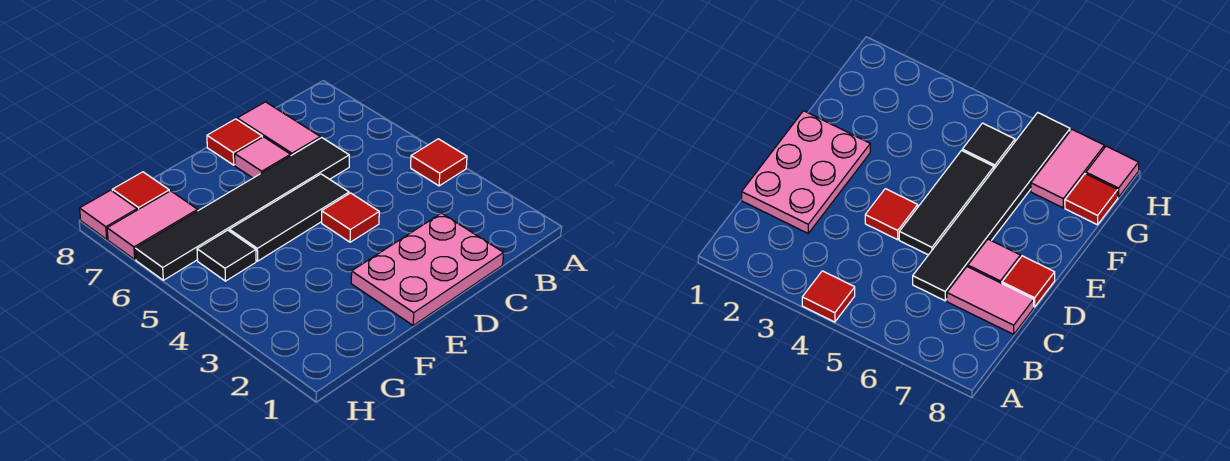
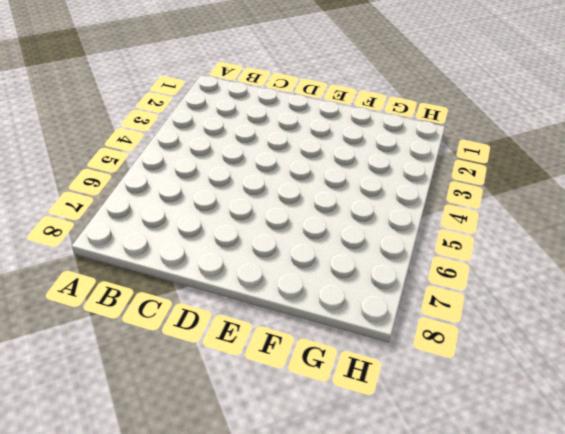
none -> red tile A4 level 1
none -> pink plate C1:E2 level 1
none -> black tile C6:H6 level 1

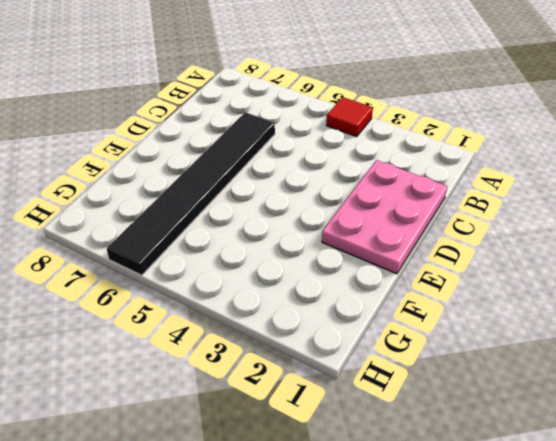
none -> pink tile C7:C8 level 1
none -> red tile D4 level 1
none -> black tile D5:F5 level 1

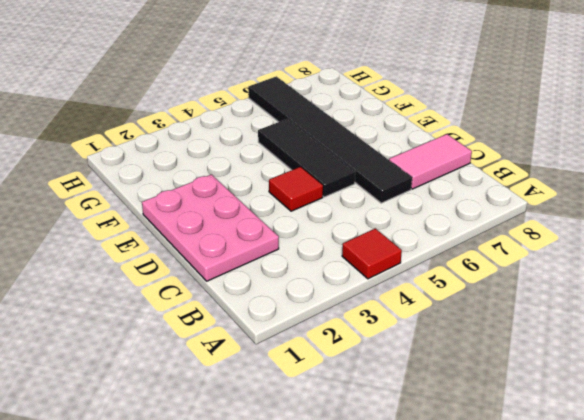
none -> pink tile D7 level 1
none -> red tile D8 level 1
none -> black tile G5 level 1

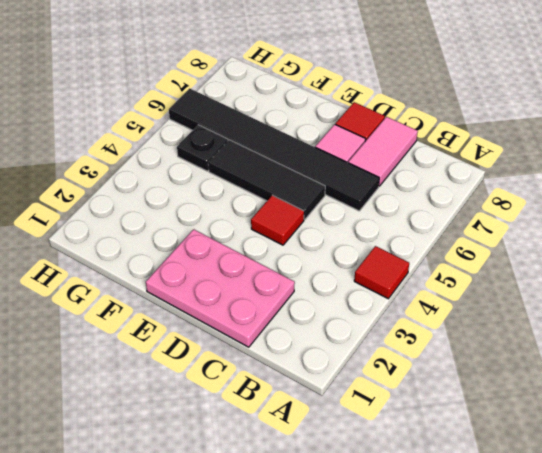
black plate G5 level 1 -> black tile G5 level 1
none -> pink tile G7:H7 level 1
none -> red tile G8 level 1
none -> pink tile H8 level 1

